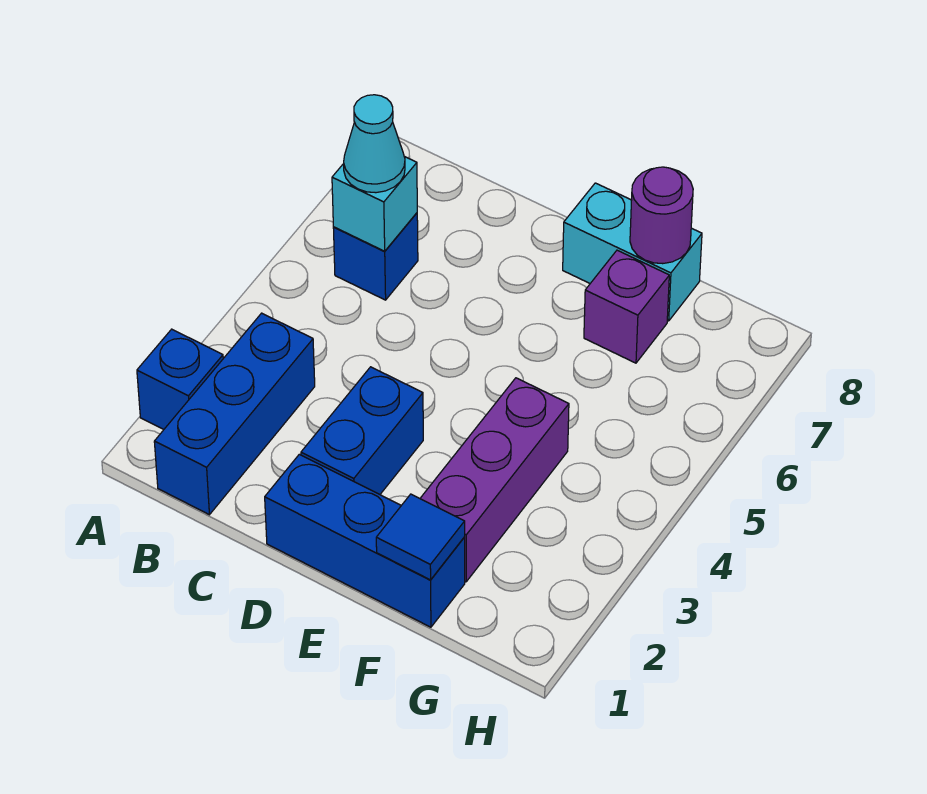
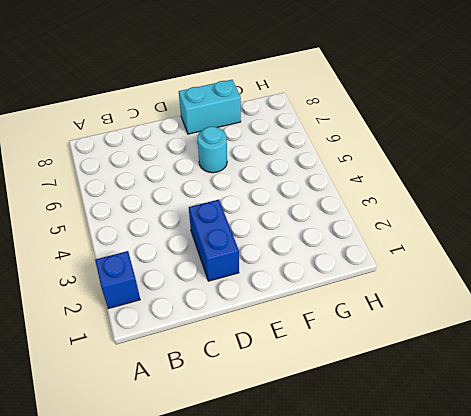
cyan round brick E6 level 1 -> none
none -> blue brick B1:B3 level 1
none -> blue brick B6 level 1
none -> blue brick D1:F1 level 1

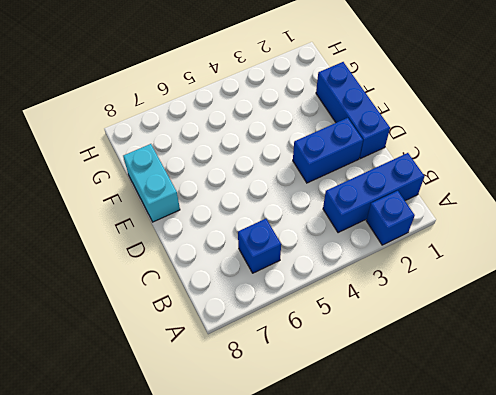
none -> purple brick F2:F4 level 1
none -> purple brick F7 level 1
none -> cyan brick B6 level 2

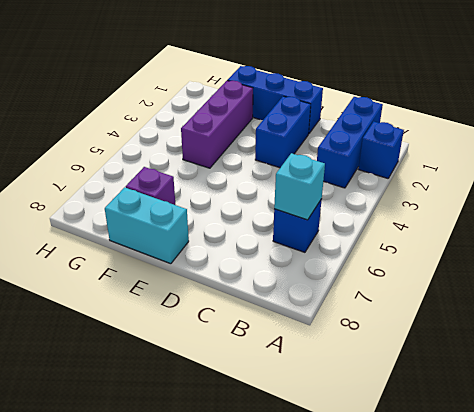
none -> blue tile F1 level 2
none -> purple round brick F8 level 2
none -> cyan cone B6 level 3

